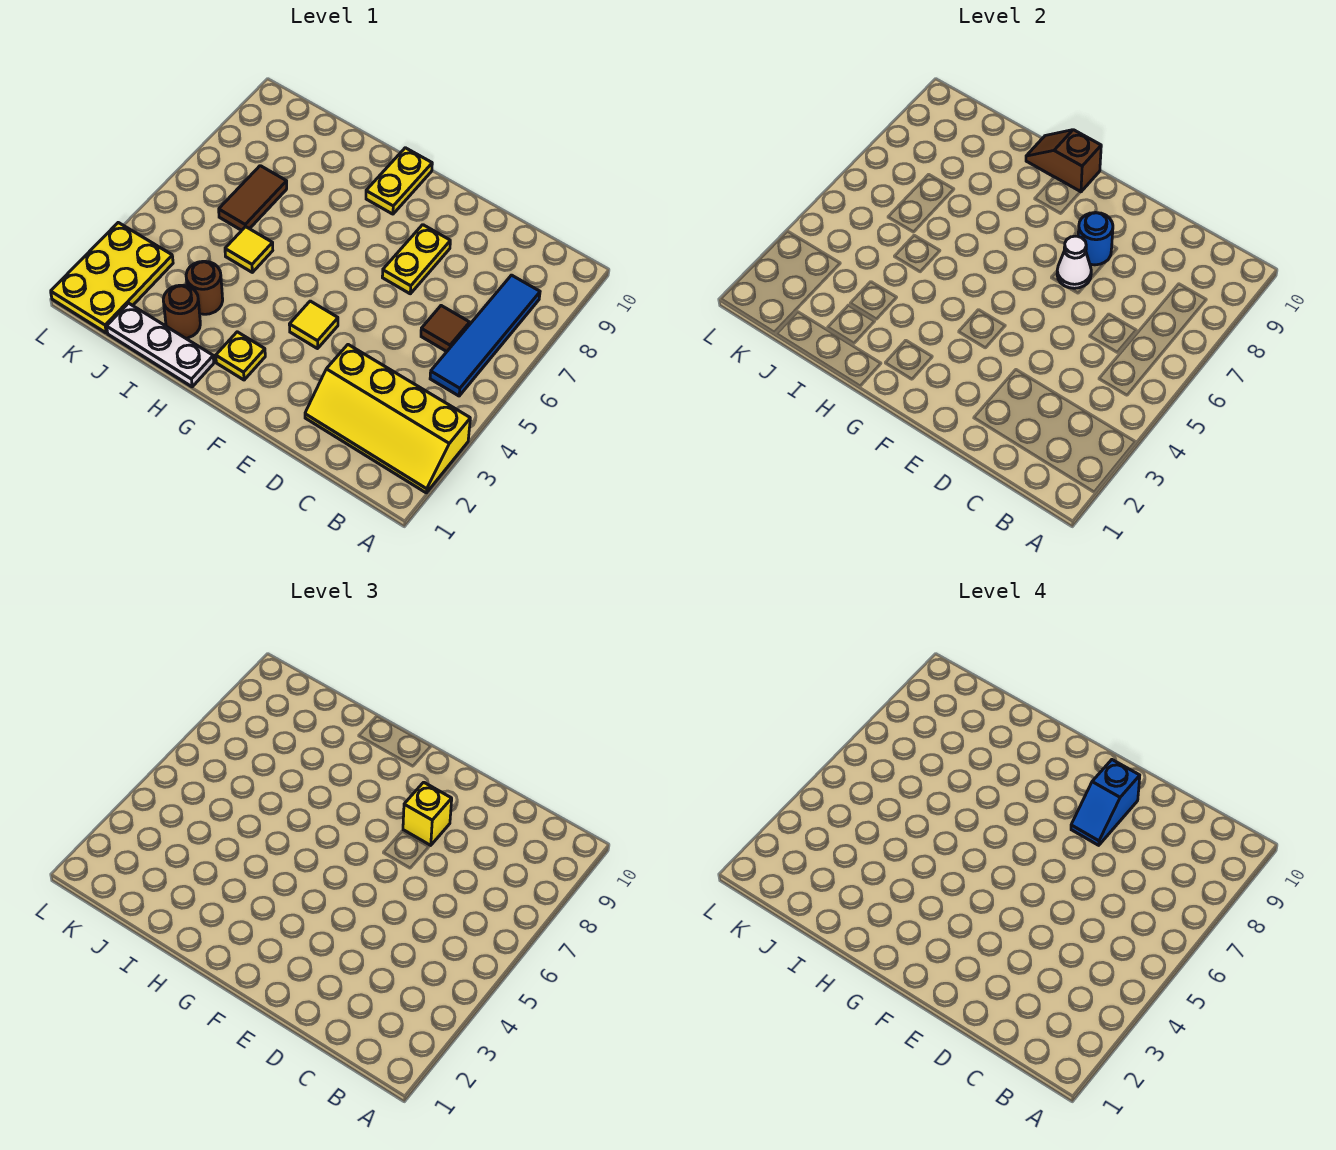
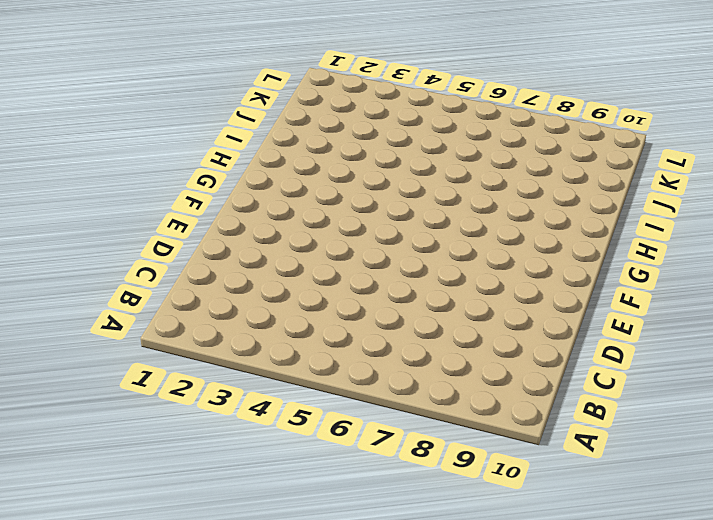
none -> yellow slope A2:D3 level 1 top 3
none -> blue tile B5:B8 level 1
none -> brown tile C6 level 1

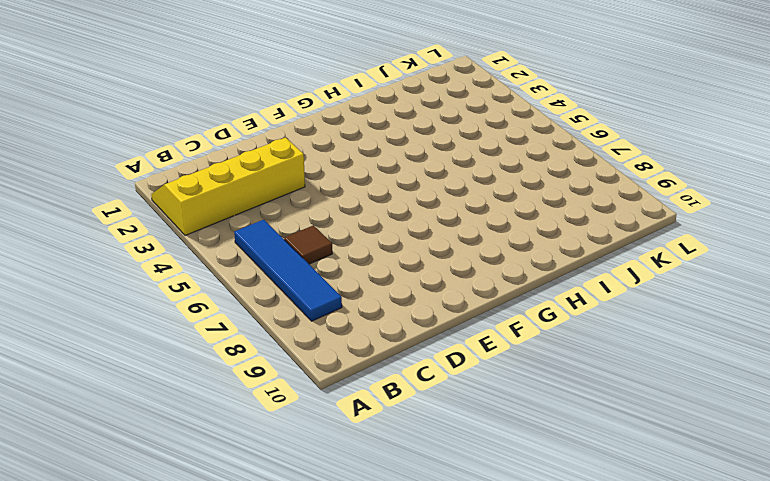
none -> yellow plate E7:E8 level 1
none -> yellow tile F4 level 1
none -> yellow plate G2 level 1

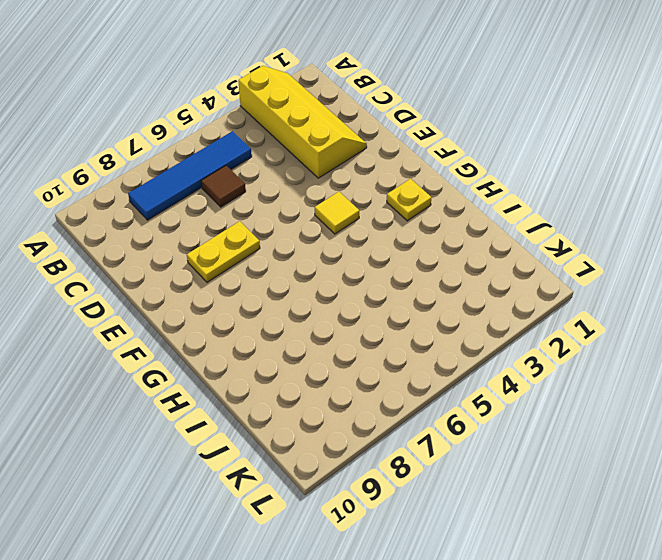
none -> yellow plate G9:G10 level 1
none -> white plate H1:J1 level 1
none -> brown round brick I2 level 1

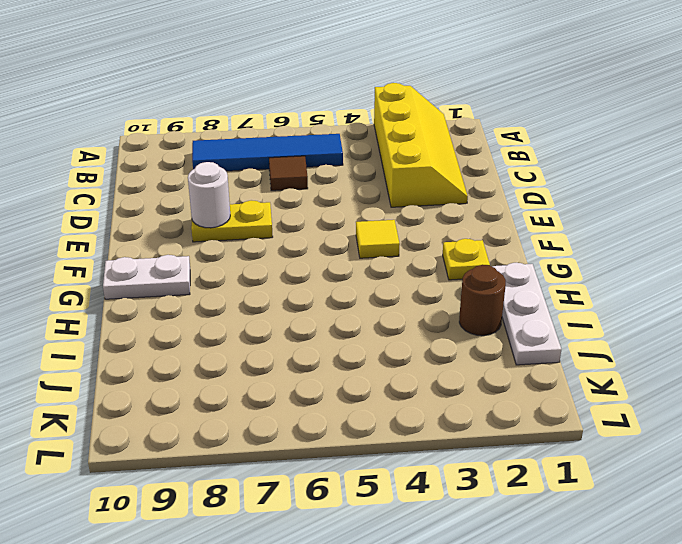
white round brick E8 level 2 -> blue round brick E8 level 2
white plate G9:G10 level 1 -> yellow plate G9:G10 level 1
none -> brown round brick I3 level 1
none -> yellow tile I5 level 1
none -> brown tile J6:J7 level 1

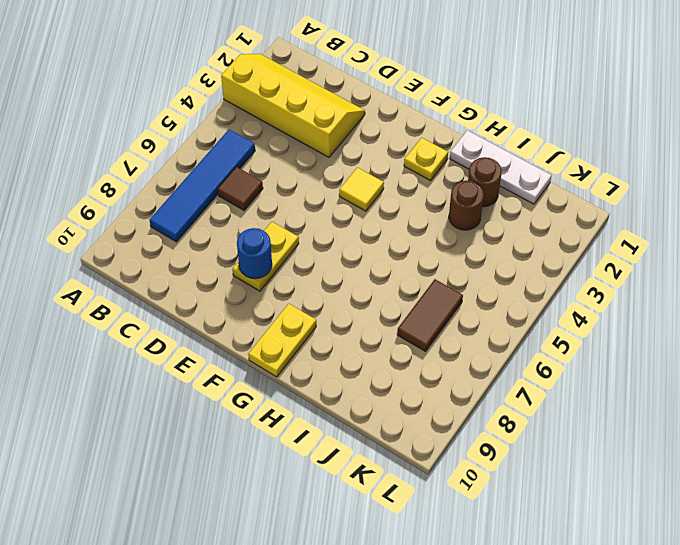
none -> yellow tile I5 level 1
none -> yellow plate K1:L3 level 1
none -> white cone E7 level 2

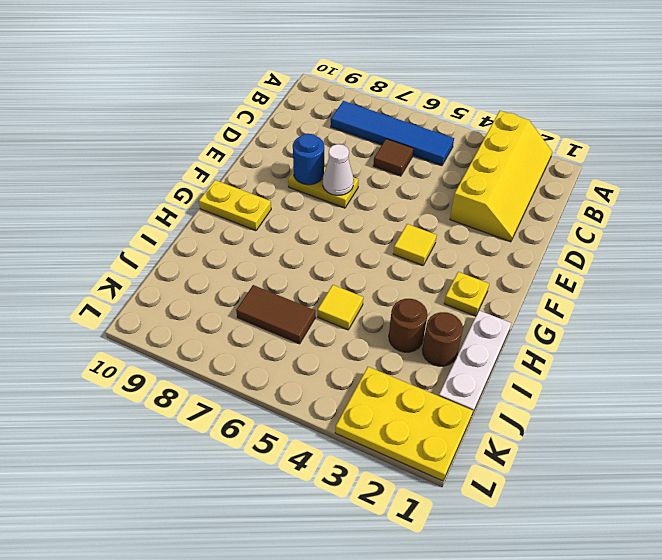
none -> brown slope G10:H10 level 2 top G
none -> yellow brick E8 level 3
none -> blue slope E8:E9 level 4 top 9

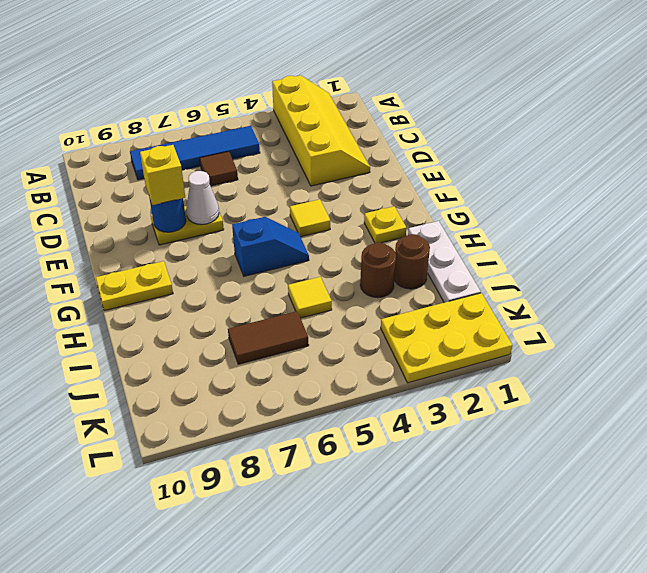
blue slope G5:G6 level 1 top 6 -> blue slope E8:E9 level 4 top 9
none -> brown slope G10:H10 level 2 top G

